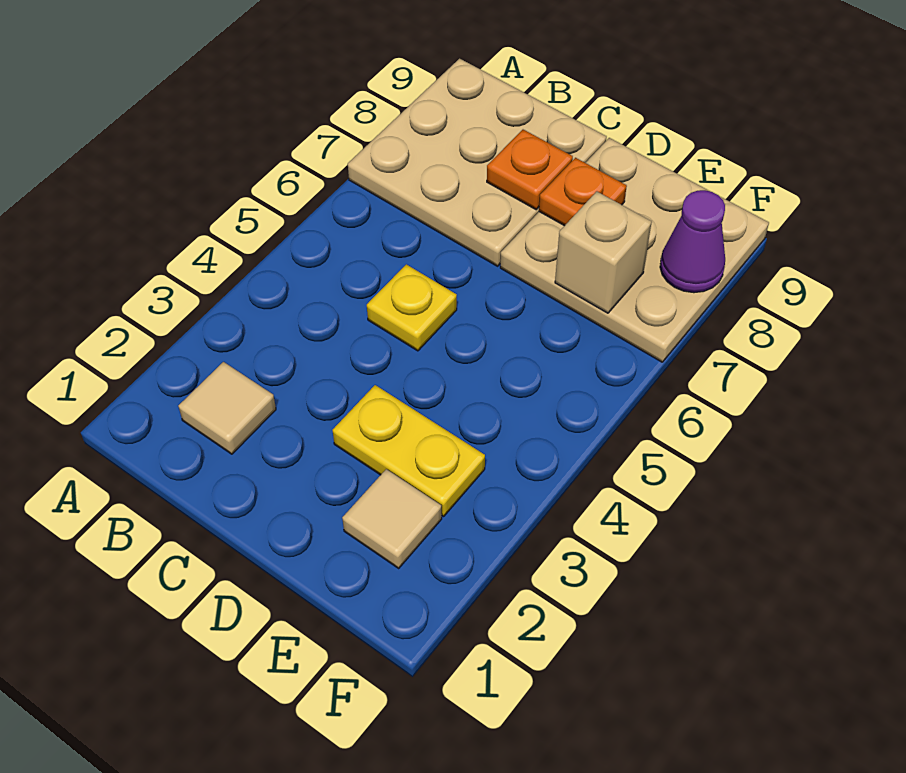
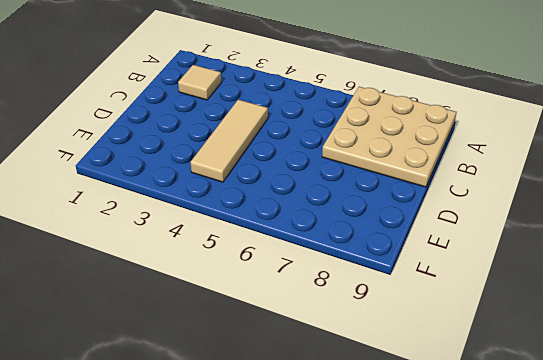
tan tile C4:E4 level 1 -> none
none -> yellow plate C5 level 1
none -> yellow plate D3:E3 level 1

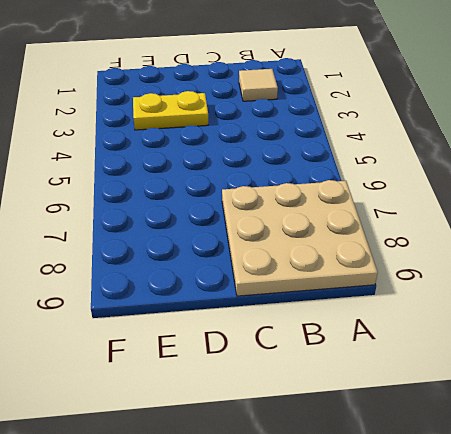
none -> yellow plate C5 level 1
none -> tan plate D7:F9 level 1

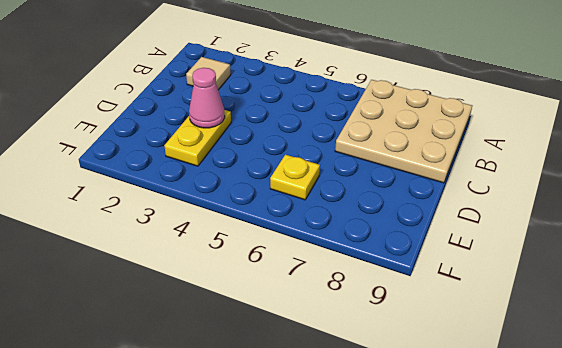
pink cone D3 level 2 -> none
yellow plate E6 level 1 -> yellow plate C5 level 1
none -> tan plate D7:F9 level 1
none -> tan tile E2 level 1

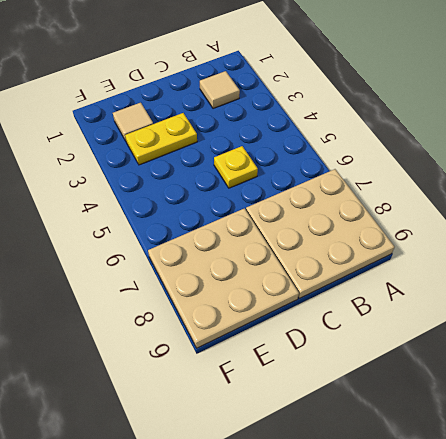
none -> orange plate C8 level 2
none -> orange plate D8 level 2

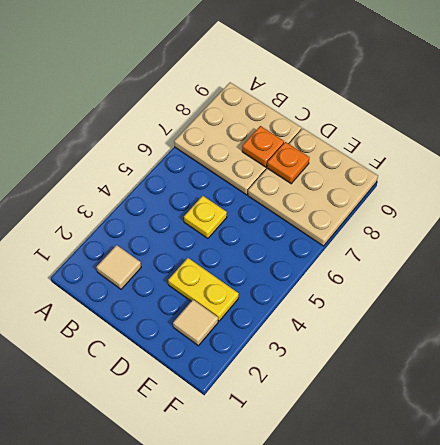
none -> tan brick E7 level 2
none -> purple cone F8 level 2

